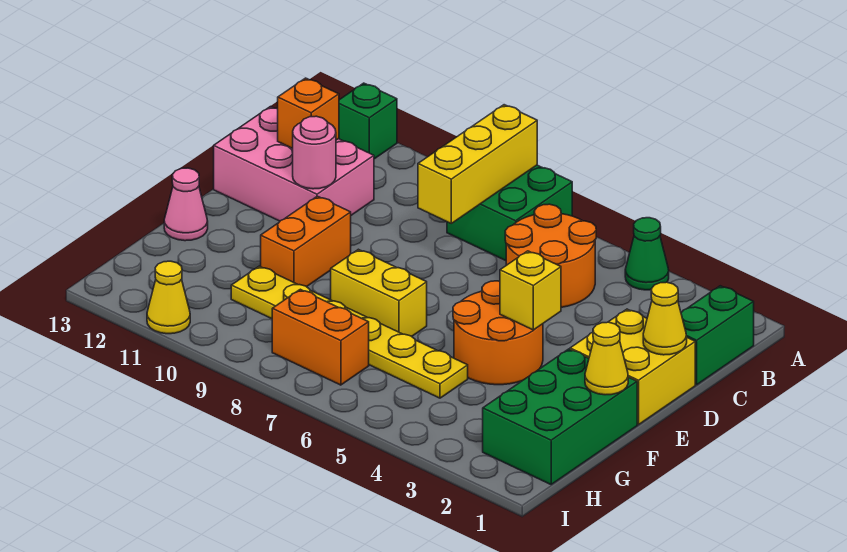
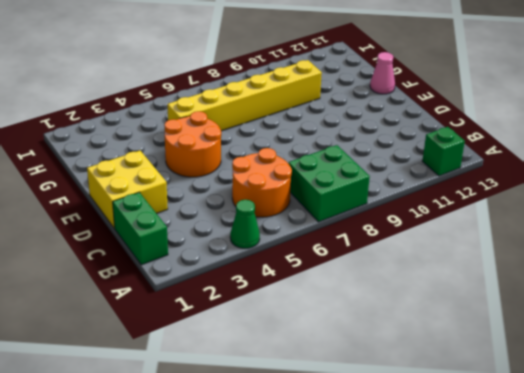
yellow brick G5:G10 level 1 -> yellow plate G5:G10 level 1
none -> pink brick C11:D13 level 1
none -> orange brick E10:F10 level 1
none -> green brick F1:H2 level 1

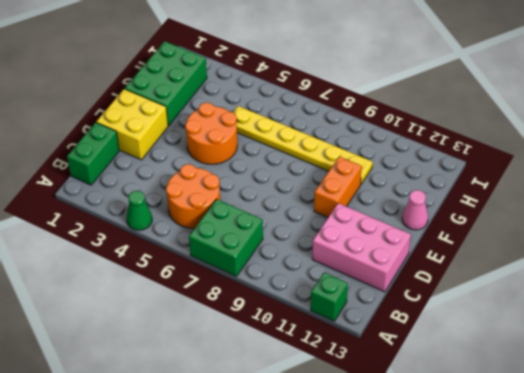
none -> yellow brick F7:F8 level 1
none -> orange brick H7:H8 level 1
none -> yellow cone I11 level 1

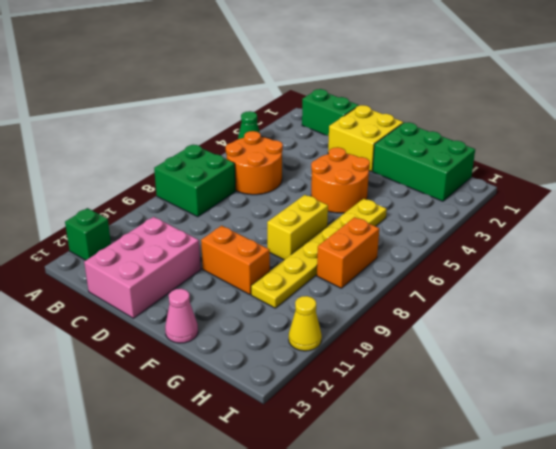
none -> yellow brick A8:C8 level 2
none -> orange brick C12 level 2
none -> yellow cone D1 level 2

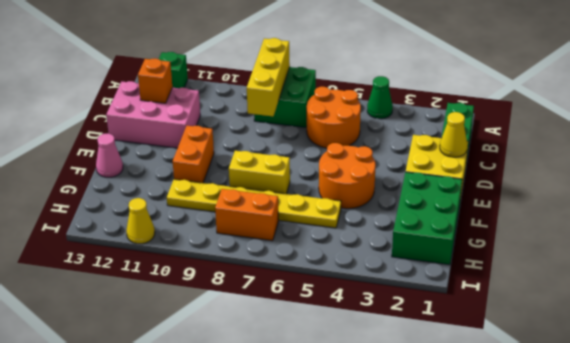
none -> pink round brick D11 level 2
none -> yellow brick E4 level 2
none -> yellow cone F1 level 2

